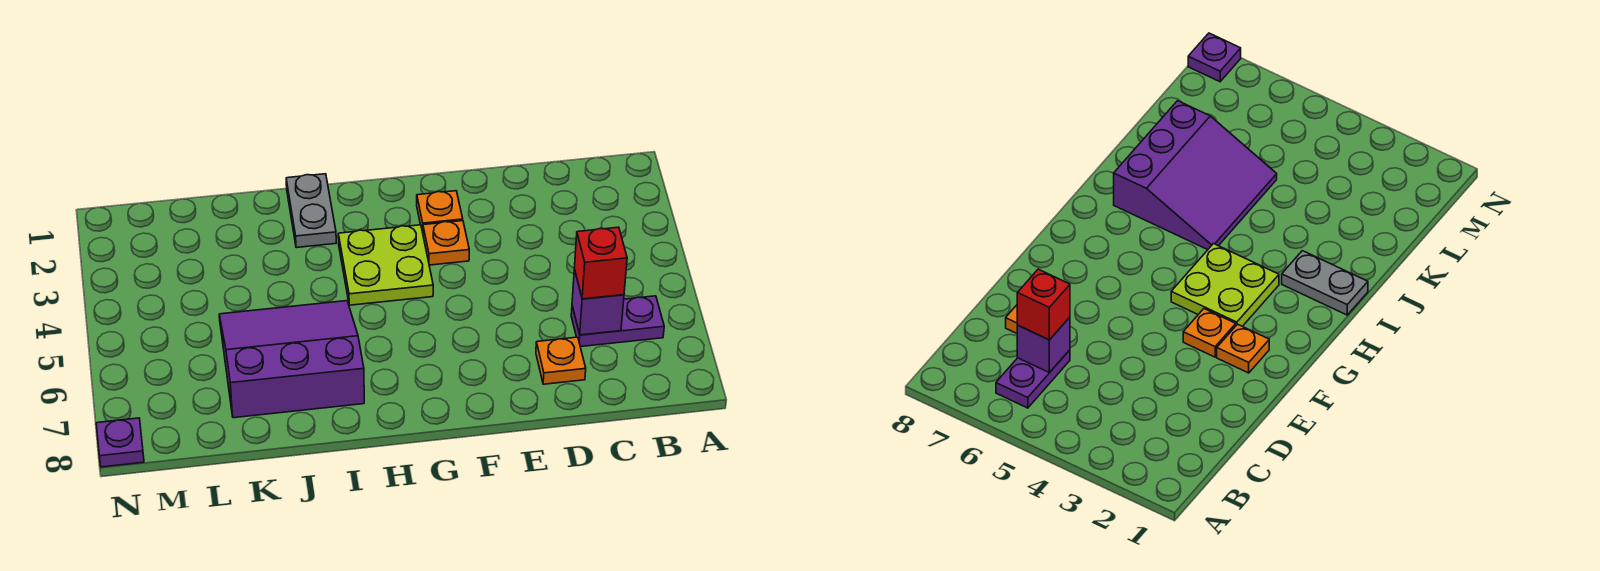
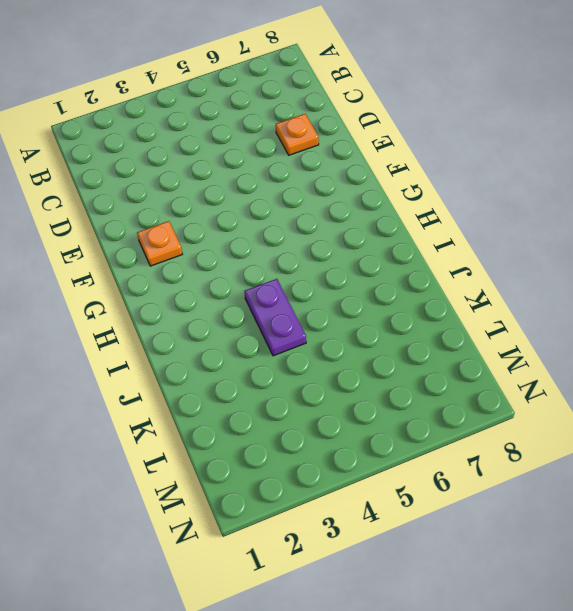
purple plate I4:J4 level 1 -> purple plate B6:C6 level 1
none -> orange plate F3 level 1
none -> lime plate G3:H4 level 1

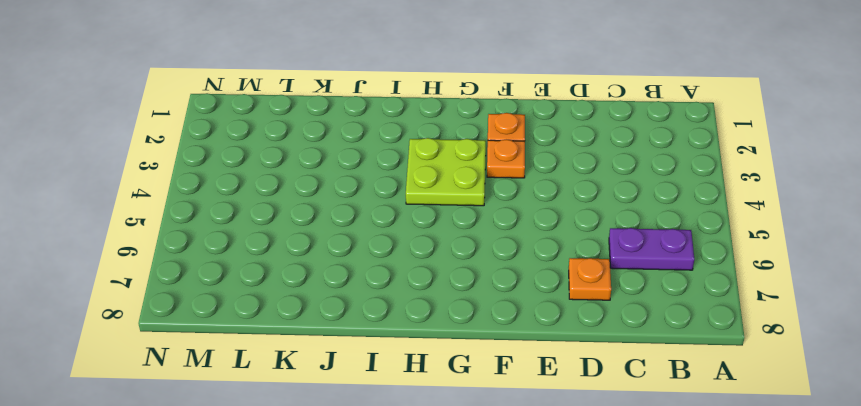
none -> grey plate I1:I2 level 1
none -> purple slope I5:K7 level 1 top 7

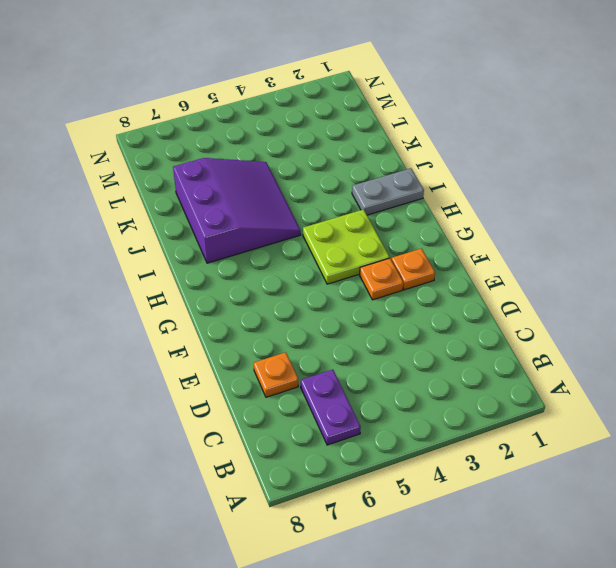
none -> purple plate N8 level 1
none -> purple brick C6 level 2

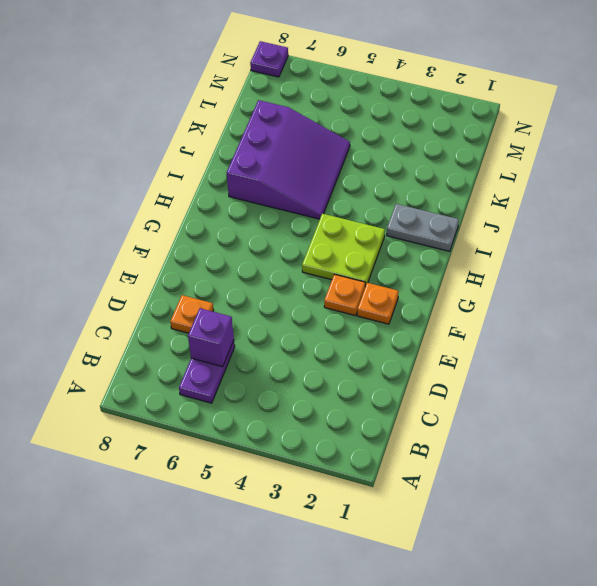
none -> red brick C6 level 3

